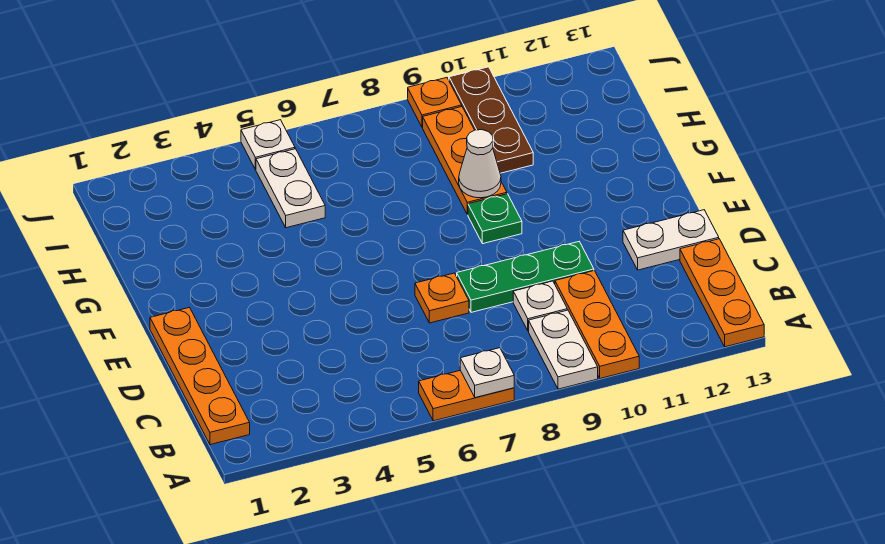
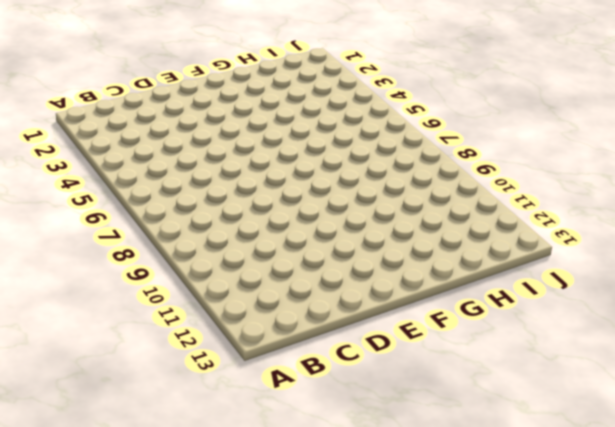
none -> orange plate A6:A7 level 1
none -> white plate A9:B9 level 1
none -> orange plate A10:C10 level 1

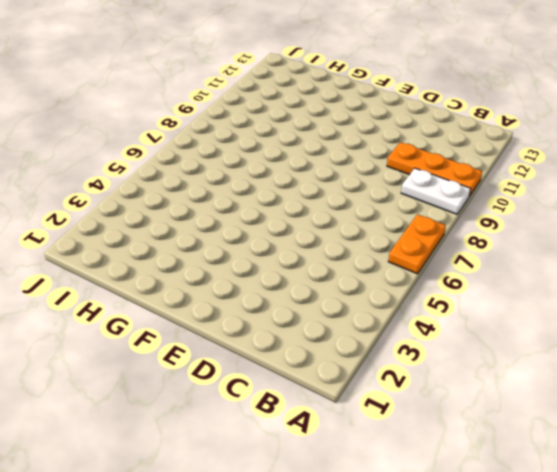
none -> orange plate A13:C13 level 1
none -> orange plate B1:E1 level 1
none -> white plate C9 level 1

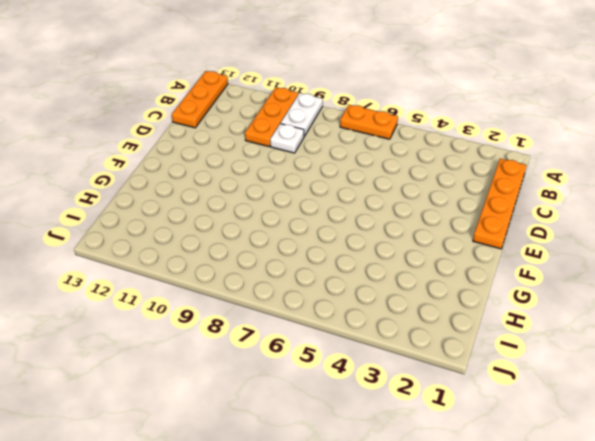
none -> orange plate D7 level 1
none -> green plate D8:D10 level 1
none -> white plate D12:D13 level 1

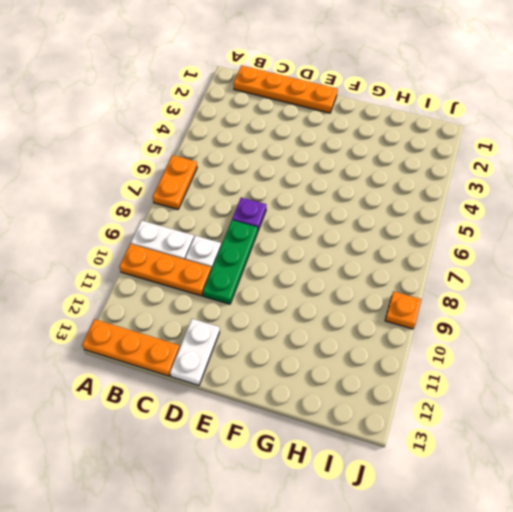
purple plate D7 level 1 -> orange plate D7 level 1
none -> green plate F9 level 1
none -> orange plate G9:I9 level 1
none -> white plate H5:I5 level 1

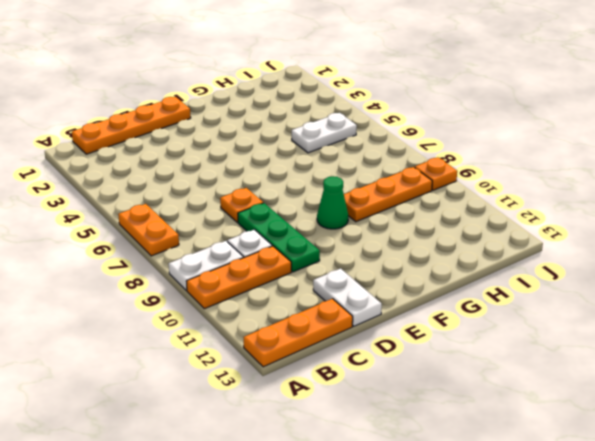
green cone F9 level 1 -> green plate F9 level 1
none -> brown plate H10:J10 level 1
none -> white plate J5 level 1
none -> white plate A7 level 2

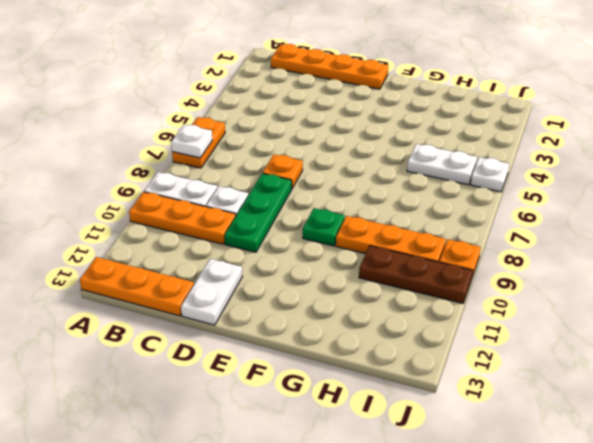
none -> white cone G9 level 2

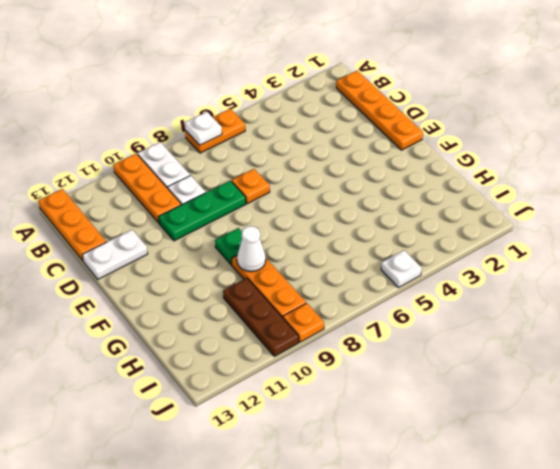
none -> white plate H5:I5 level 1

